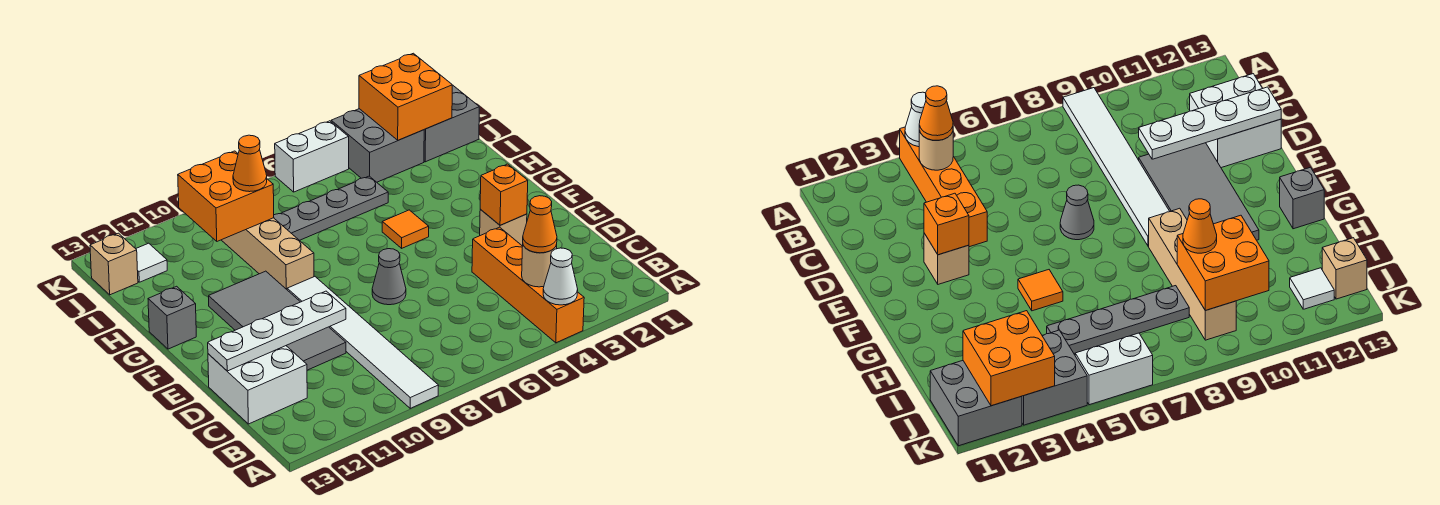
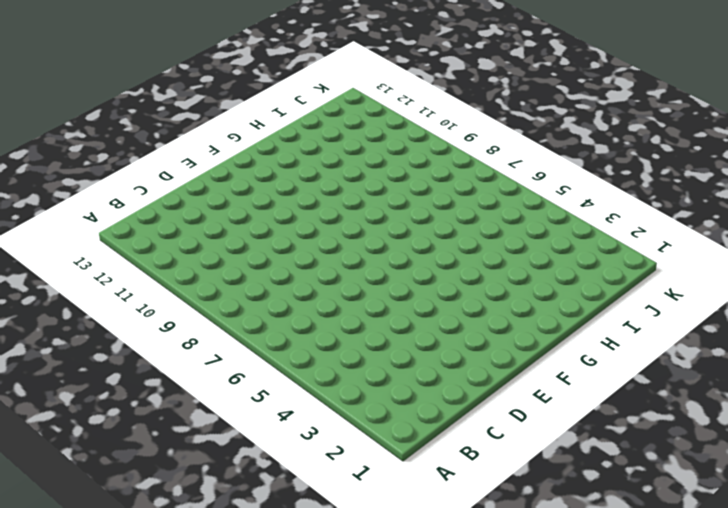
none -> orange brick A4:D4 level 1
none -> white tile A9:F9 level 1
none -> white brick C12:D13 level 1

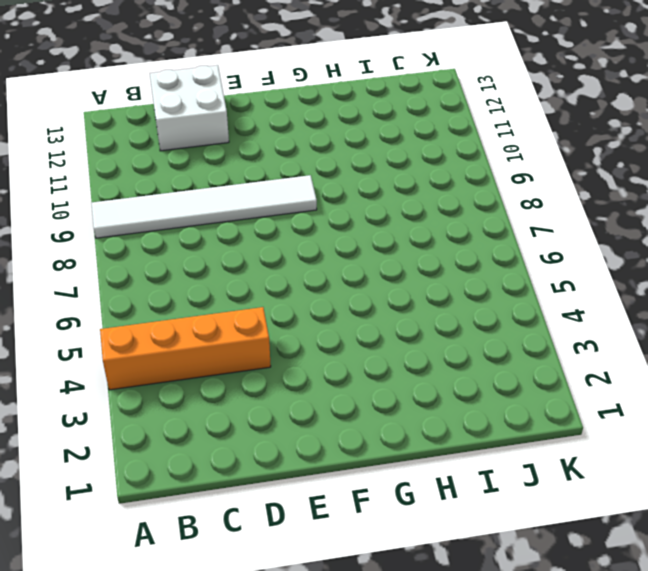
none -> grey tile D10:G11 level 1
none -> tan brick E3 level 1
none -> grey cone E7 level 1

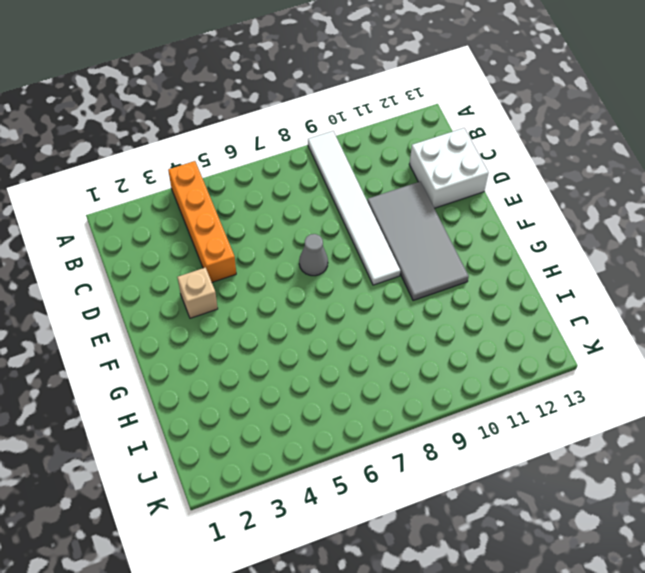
none -> orange tile G5 level 1
none -> tan brick G9:J9 level 1
none -> grey brick G13 level 1

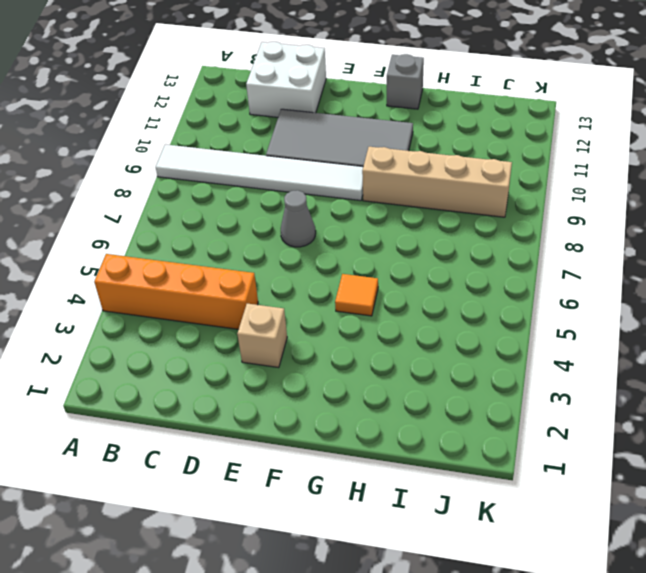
none -> grey plate I5:I8 level 1
none -> grey brick J1:K2 level 1
none -> grey brick J3:K4 level 1

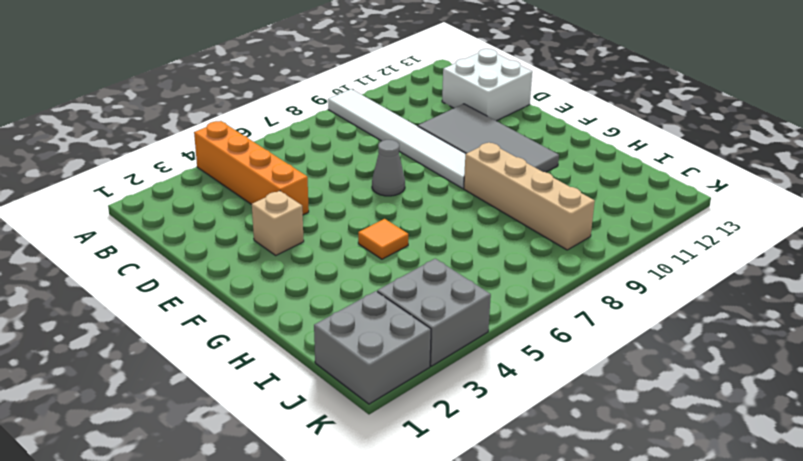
none -> grey brick G13 level 1
none -> grey plate I5:I8 level 1
none -> white tile J12 level 1

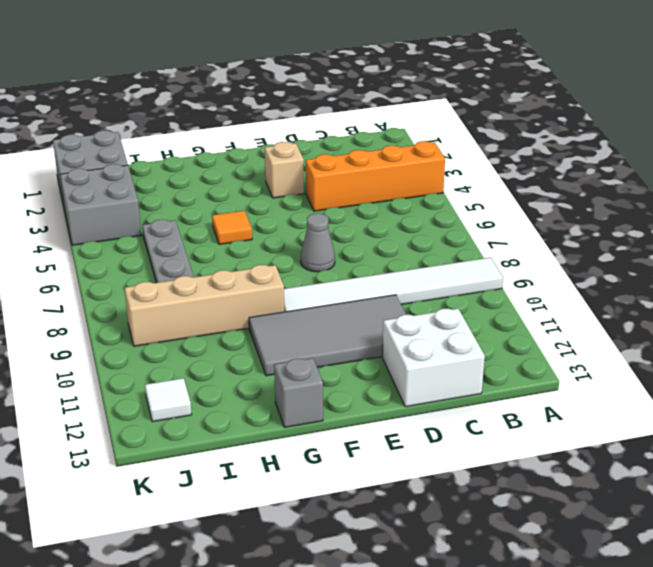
none -> tan brick J13 level 1
none -> white brick K5:K6 level 1
none -> white cone A4 level 2

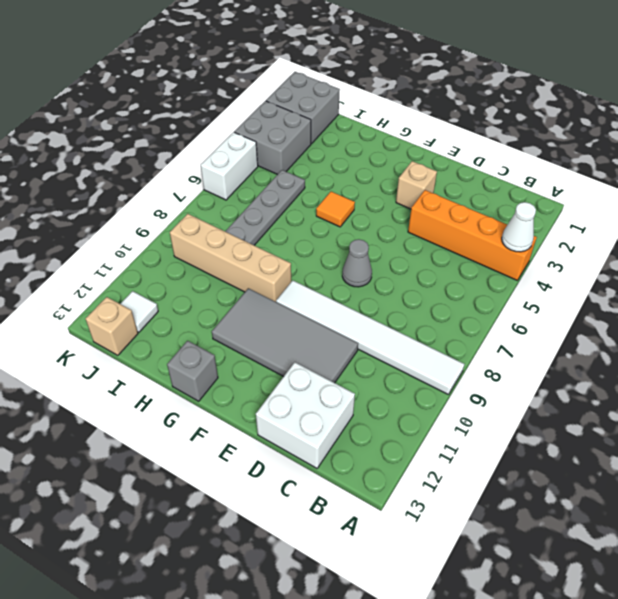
none -> tan round brick B4 level 2
none -> white plate D10:D13 level 2
none -> orange brick E3 level 2

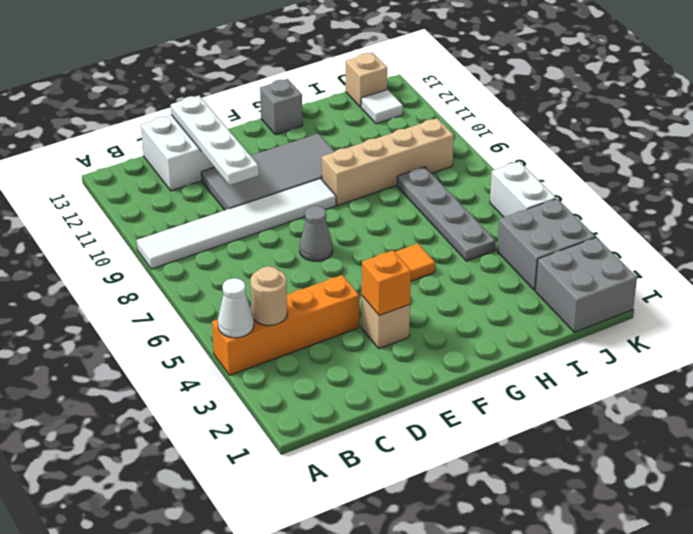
none -> orange brick I9:J10 level 2
none -> orange brick J2:K3 level 2
none -> orange cone B4 level 3

